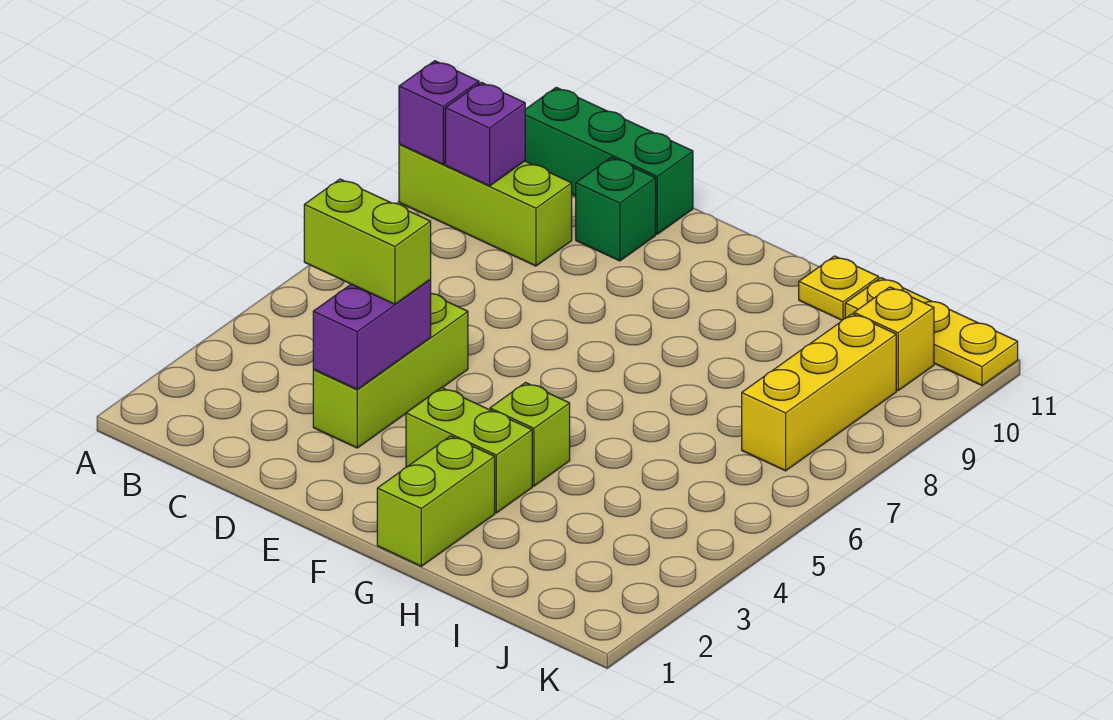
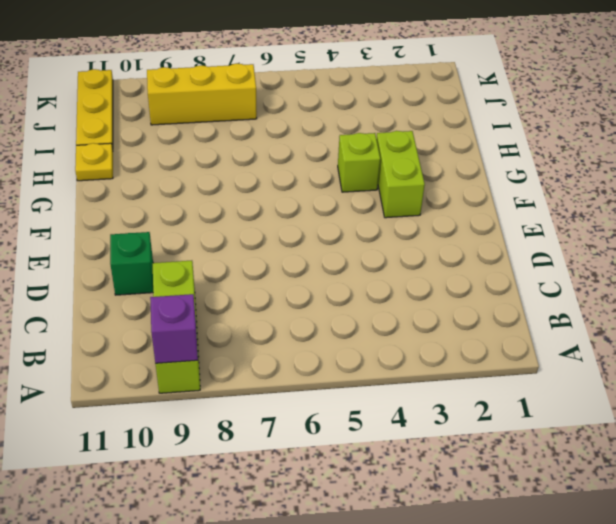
none -> green brick B11:D11 level 1
none -> lime brick D3:D5 level 1
none -> lime brick G1:G2 level 1

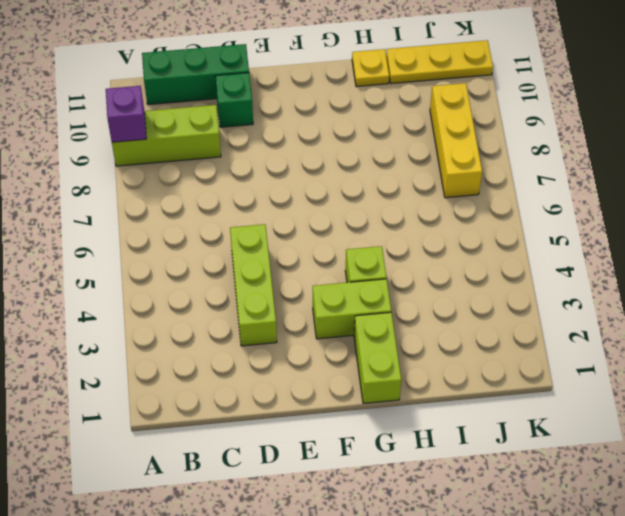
none -> yellow brick J10 level 1
none -> purple brick B9 level 2
none -> purple brick D3:D4 level 2

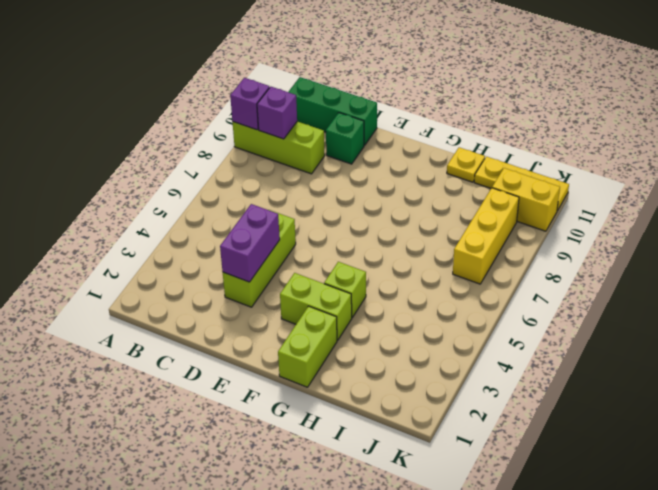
yellow brick J10:K10 level 1 -> yellow brick J10 level 1
none -> lime brick C4:D4 level 3

